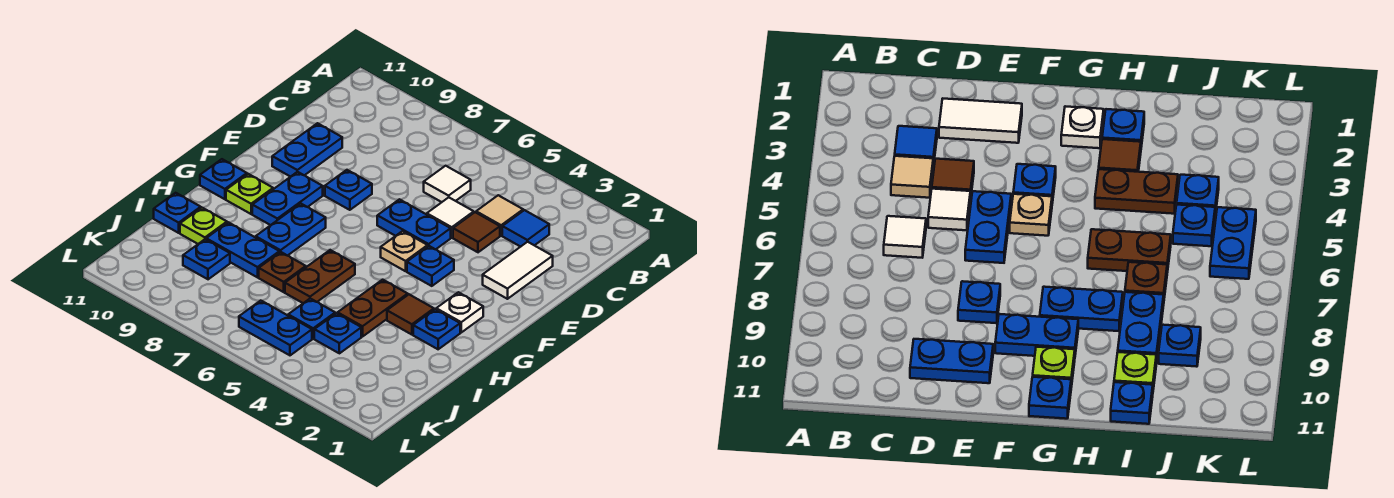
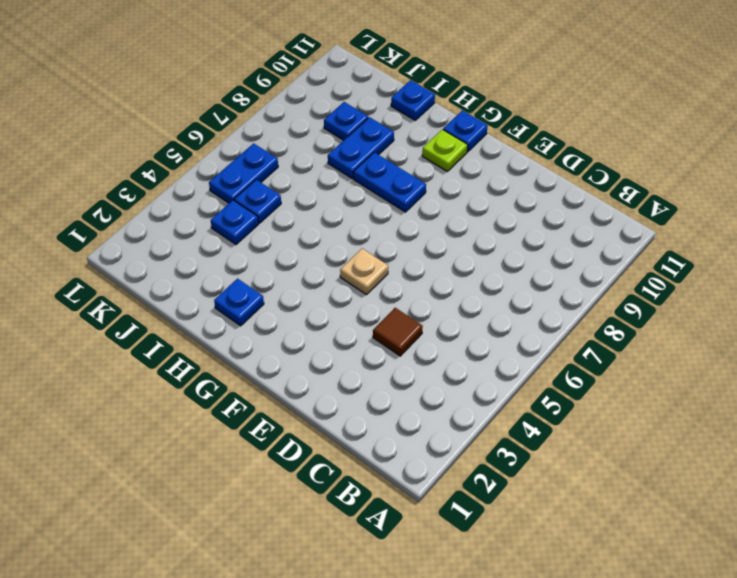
none -> blue tile C3 level 1
none -> tan tile C4 level 1
none -> white tile C6 level 1

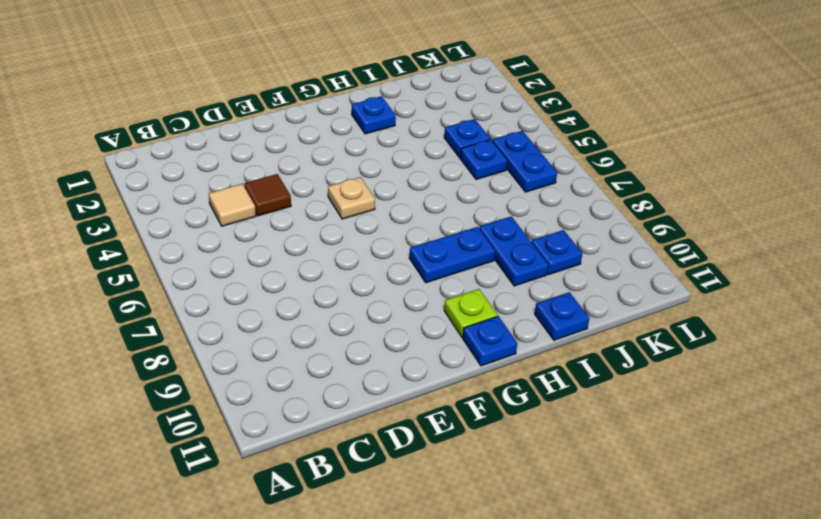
none -> blue tile C3 level 1
none -> white tile C6 level 1
none -> white tile D2:E2 level 1

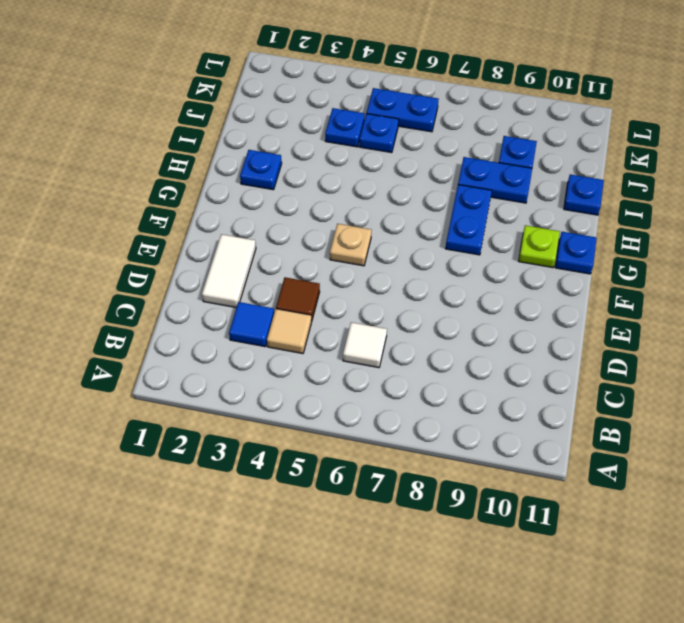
none -> white tile D5 level 1
none -> blue plate D10:E10 level 1
none -> blue plate E5:E6 level 1

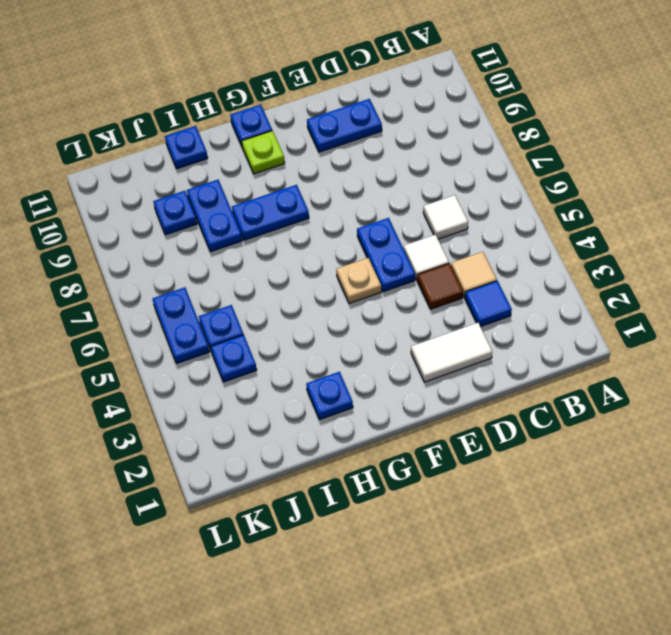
none -> blue plate E8 level 1
none -> blue plate F4 level 1
none -> blue plate F9:G9 level 1

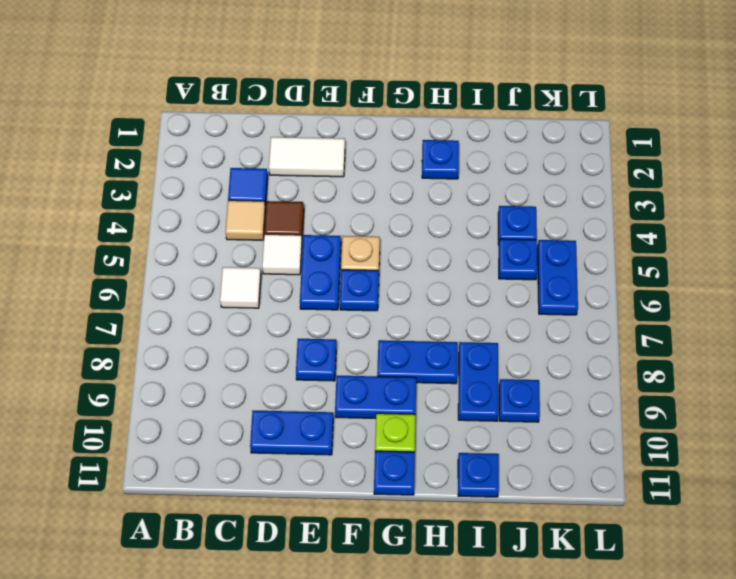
blue plate F6 level 1 -> blue plate F4 level 1
none -> white plate G2 level 1
none -> brown tile H3 level 1
none -> brown plate H4:I4 level 1

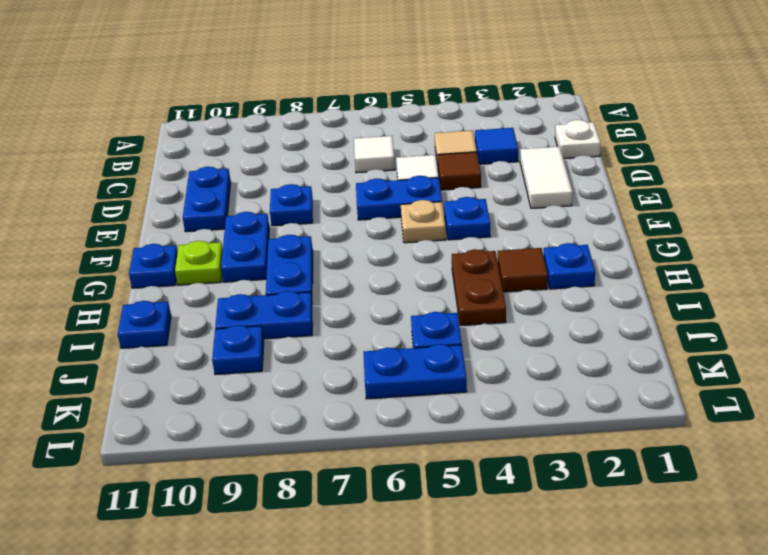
white plate C1 level 1 -> white plate G2 level 1
none -> brown plate H6:I6 level 1
none -> brown plate I7 level 1
none -> lime plate I10 level 1

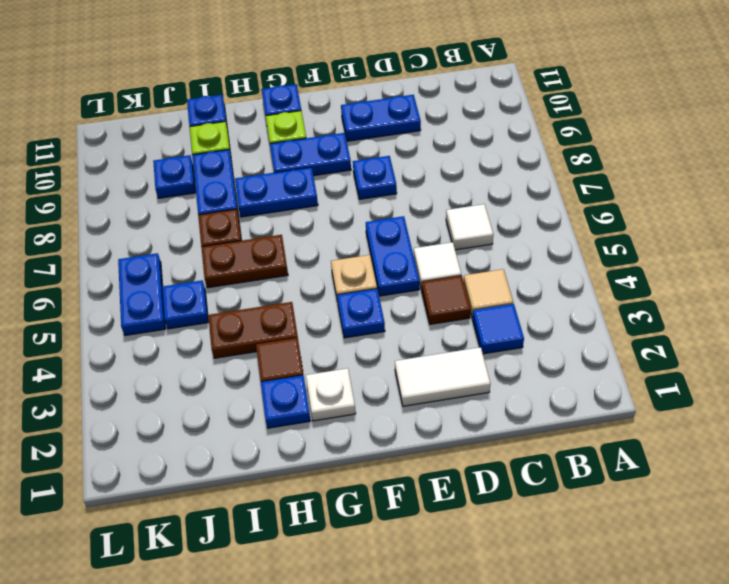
none -> blue plate J4 level 1

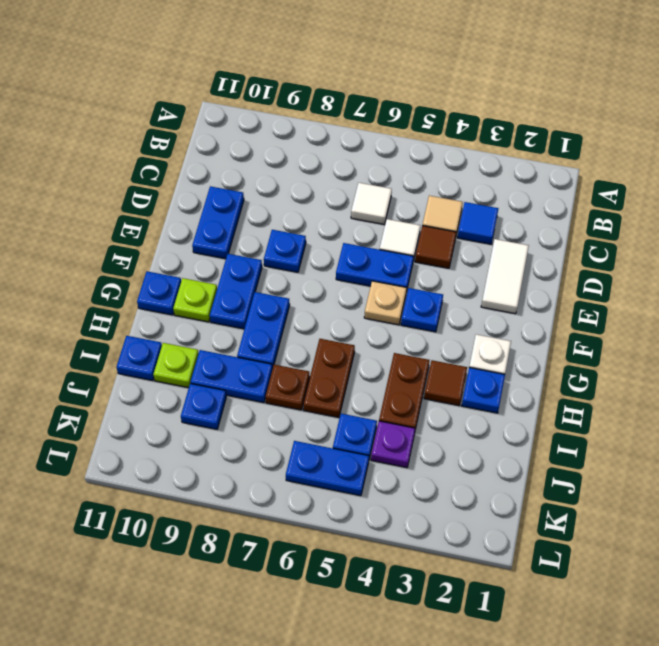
purple plate J4 level 1 -> blue plate J4 level 1

